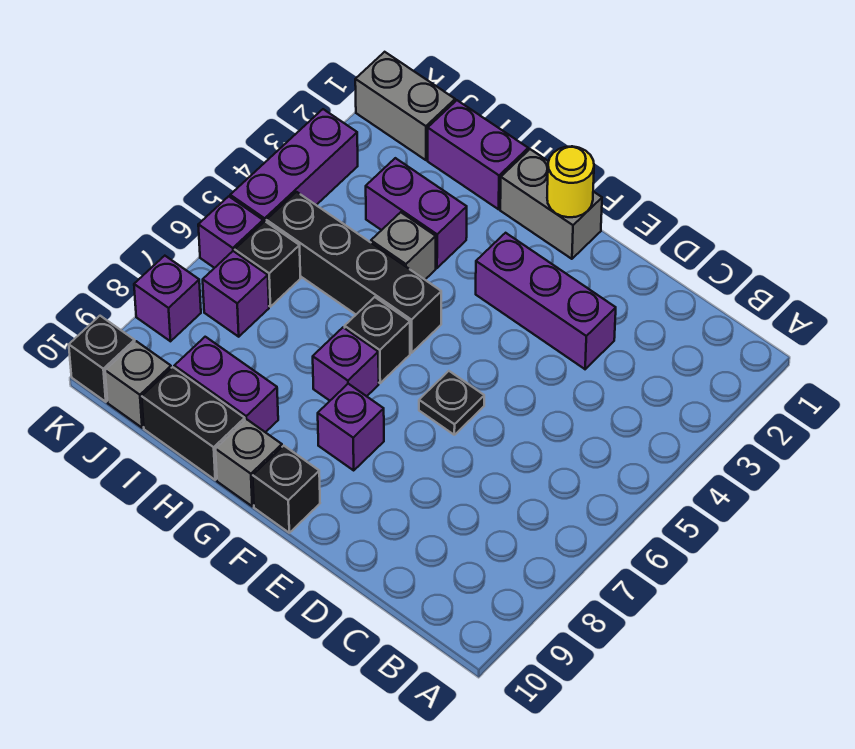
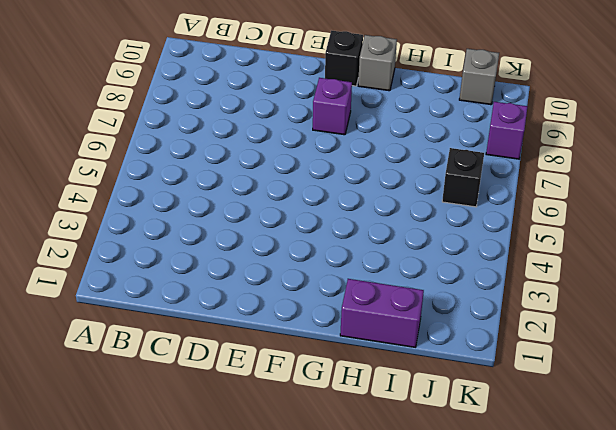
none -> purple brick D3:F3 level 1
none -> black plate E6 level 1
none -> grey brick F1:G1 level 1

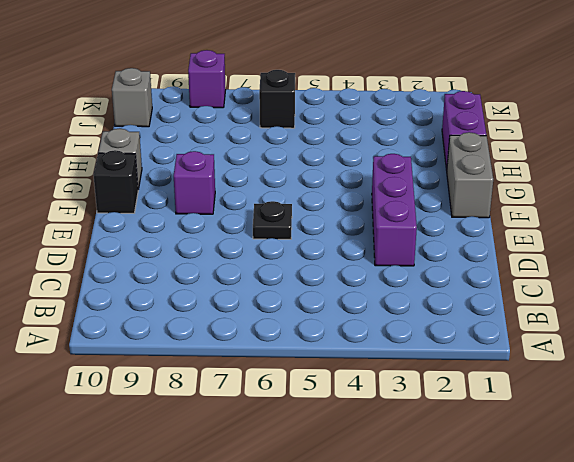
none -> black brick G5:J5 level 1
none -> black brick G6 level 1
none -> purple brick G7 level 1

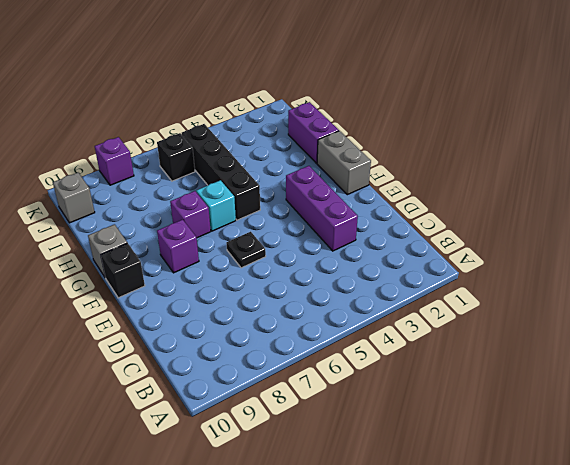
cyan brick G6 level 1 -> black brick G6 level 1
none -> purple brick H3:I3 level 1
none -> grey brick H4 level 1
none -> purple brick H9:I9 level 1

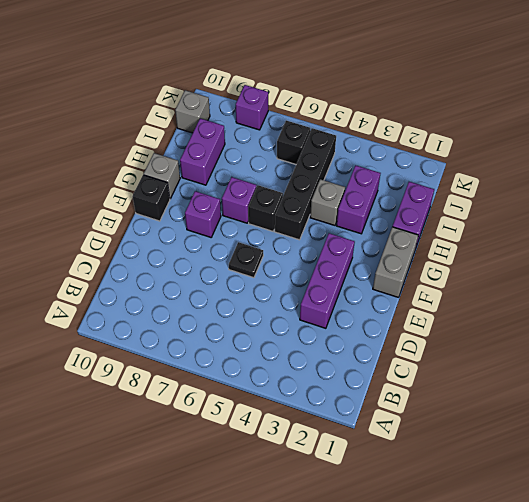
none -> black brick H10:I10 level 1
none -> grey brick J1:K1 level 1
none -> purple brick J7 level 1

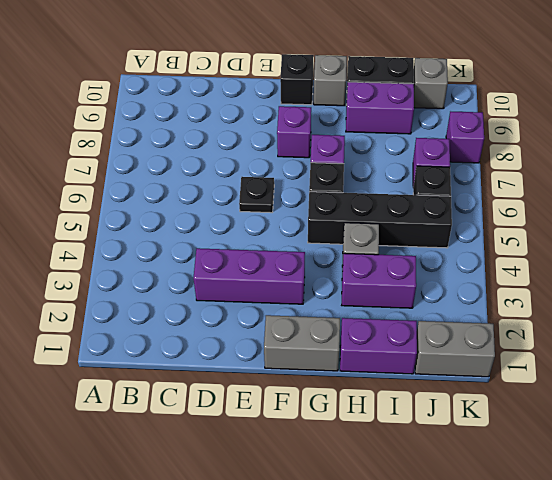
none -> purple brick K3:K5 level 1
none -> purple brick K6 level 1
none -> black brick K10 level 1

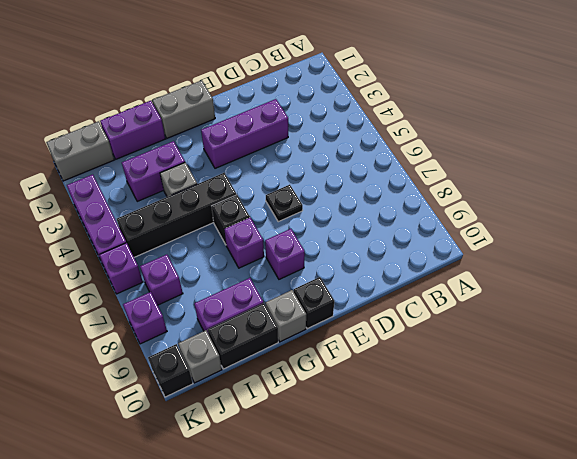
none -> black brick J6 level 1
none -> yellow round brick F1 level 2

